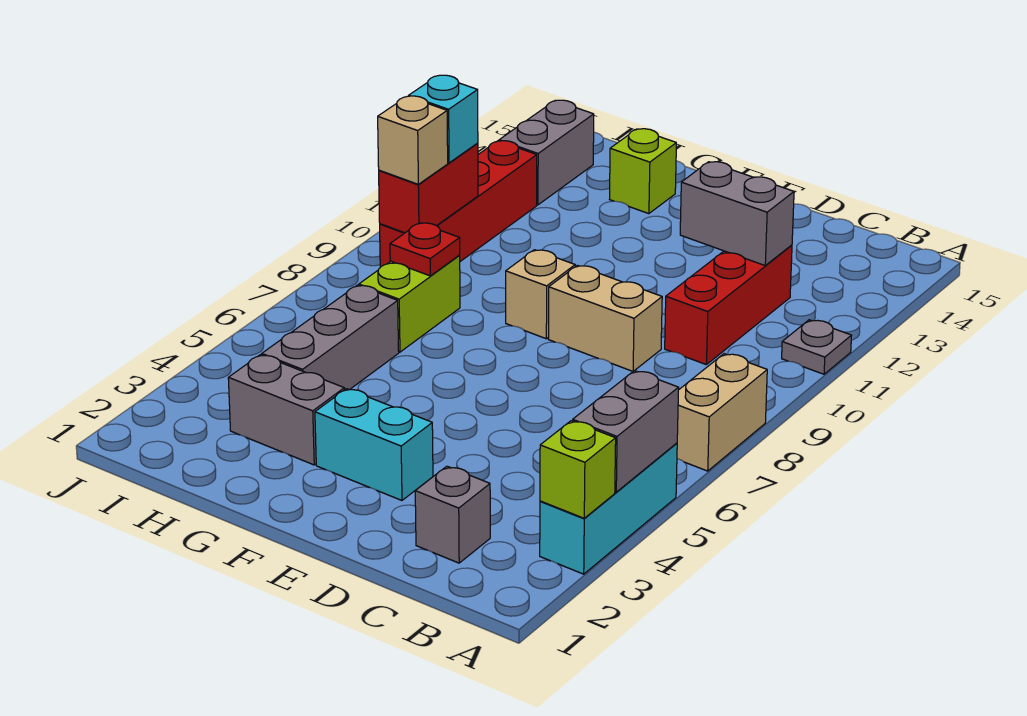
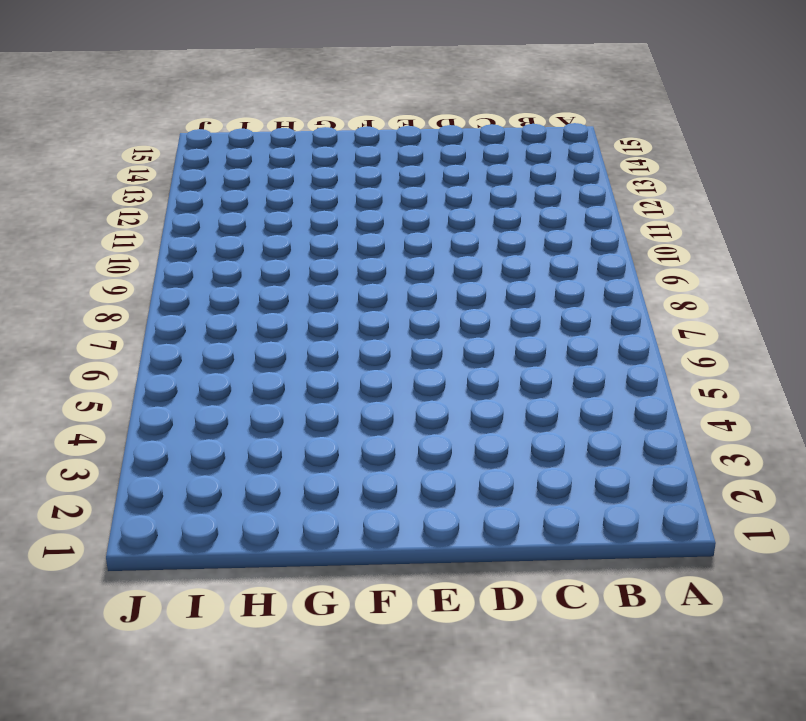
none -> cyan brick A3:A5 level 1
none -> tan brick A7:A8 level 1
none -> grey plate A11 level 1

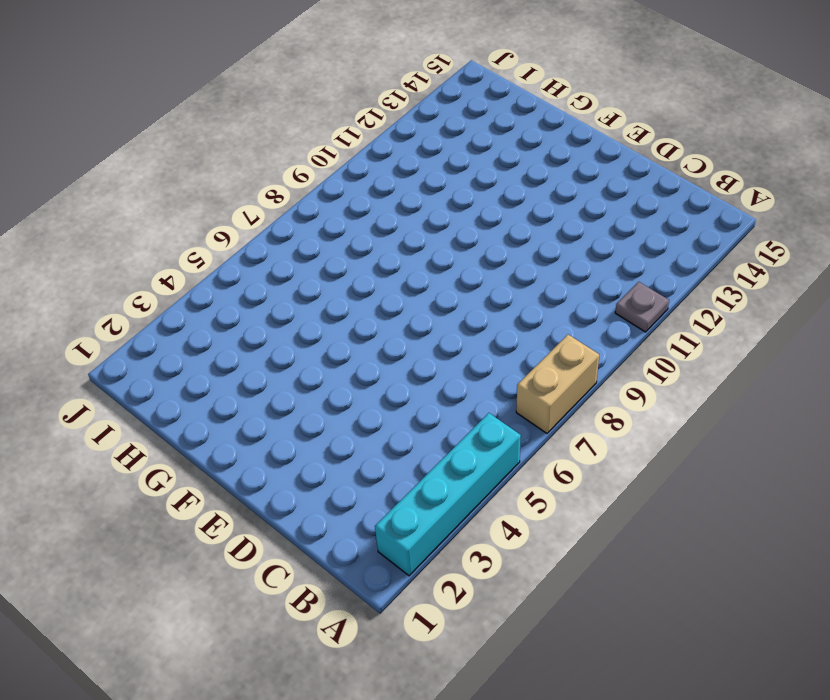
cyan brick A2:A5 level 1 -> cyan brick A3:A5 level 1
none -> grey brick C2 level 1
none -> red brick C10:C12 level 1
none -> tan brick D9:E9 level 1

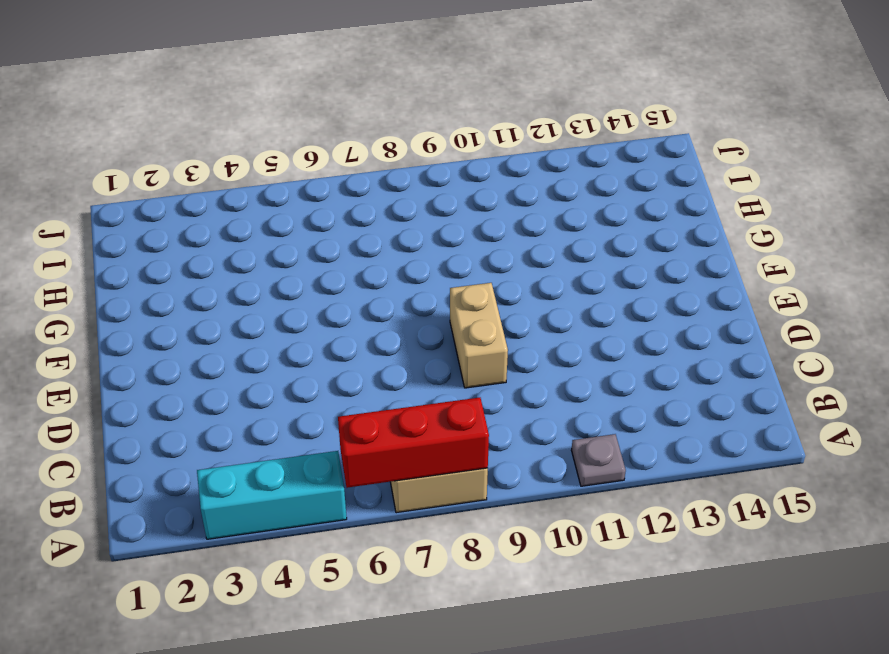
red brick A6:A8 level 2 -> red brick C10:C12 level 1
none -> grey brick C2 level 1
none -> cyan brick E3:F3 level 1
none -> tan brick F9 level 1

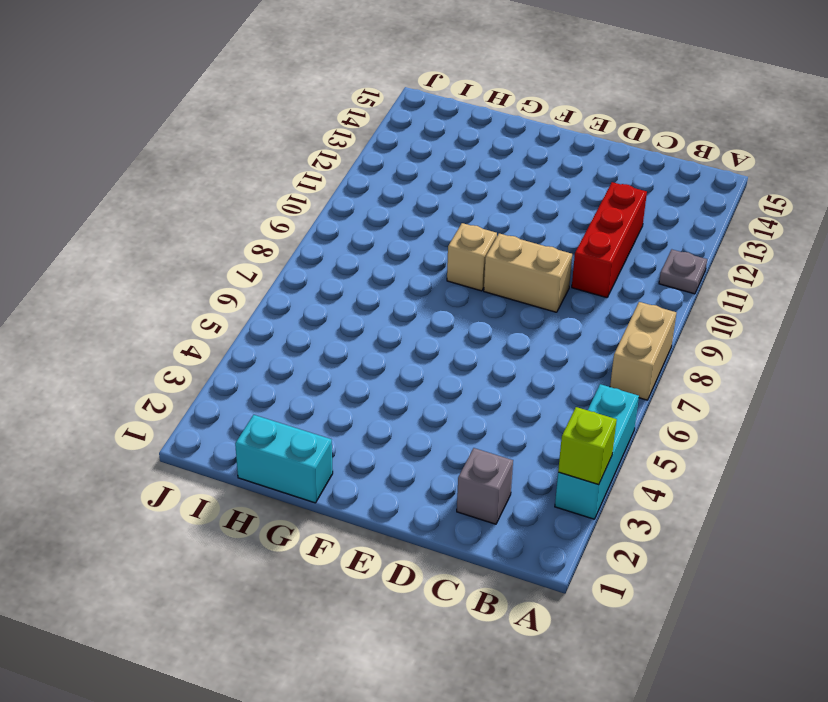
cyan brick G1:H1 level 1 -> cyan brick E3:F3 level 1
none -> grey brick G3:H3 level 1
none -> lime brick G14 level 1
none -> grey brick H4:H6 level 1

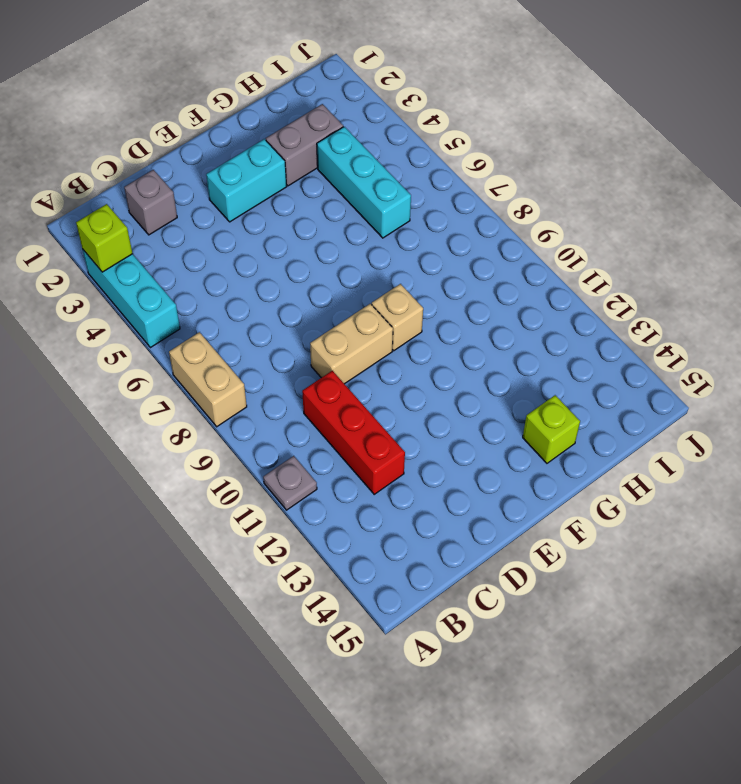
cyan brick H4:H6 level 1 -> grey brick H4:H6 level 1
none -> lime brick H7:H8 level 1
none -> red brick I9:I12 level 1
none -> grey brick I13:I14 level 1

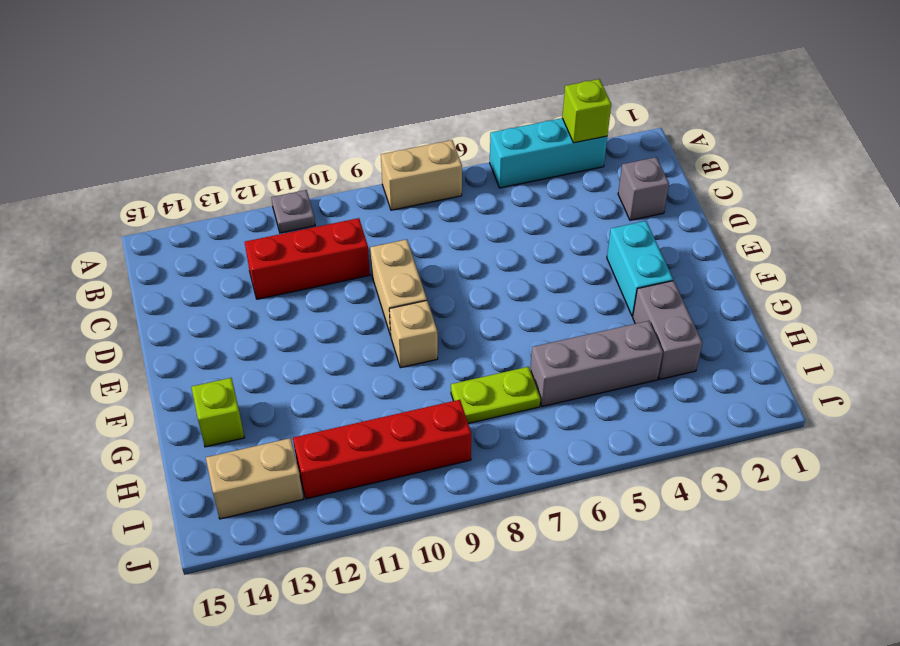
lime plate H7:H8 level 1 -> lime brick H7:H8 level 1
tan brick I13:I14 level 1 -> grey brick I13:I14 level 1
none -> grey brick A4:A5 level 2
none -> grey brick C12:D12 level 2
none -> red plate H8 level 2

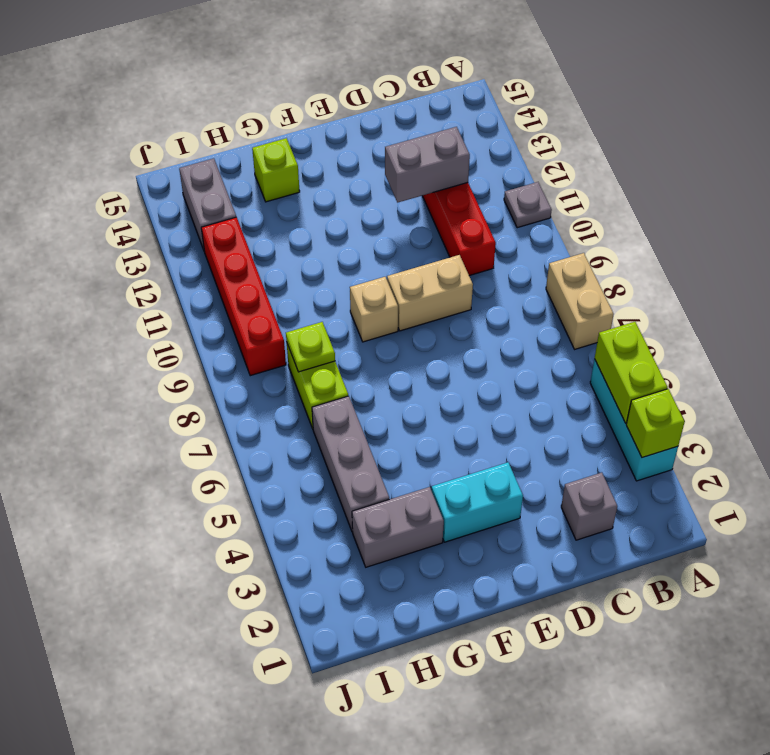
lime brick A4:A5 level 2 -> grey brick A4:A5 level 2
lime plate H8 level 2 -> red plate H8 level 2
none -> red brick I9:I10 level 2
none -> tan brick I9 level 3
none -> cyan brick I10 level 3

